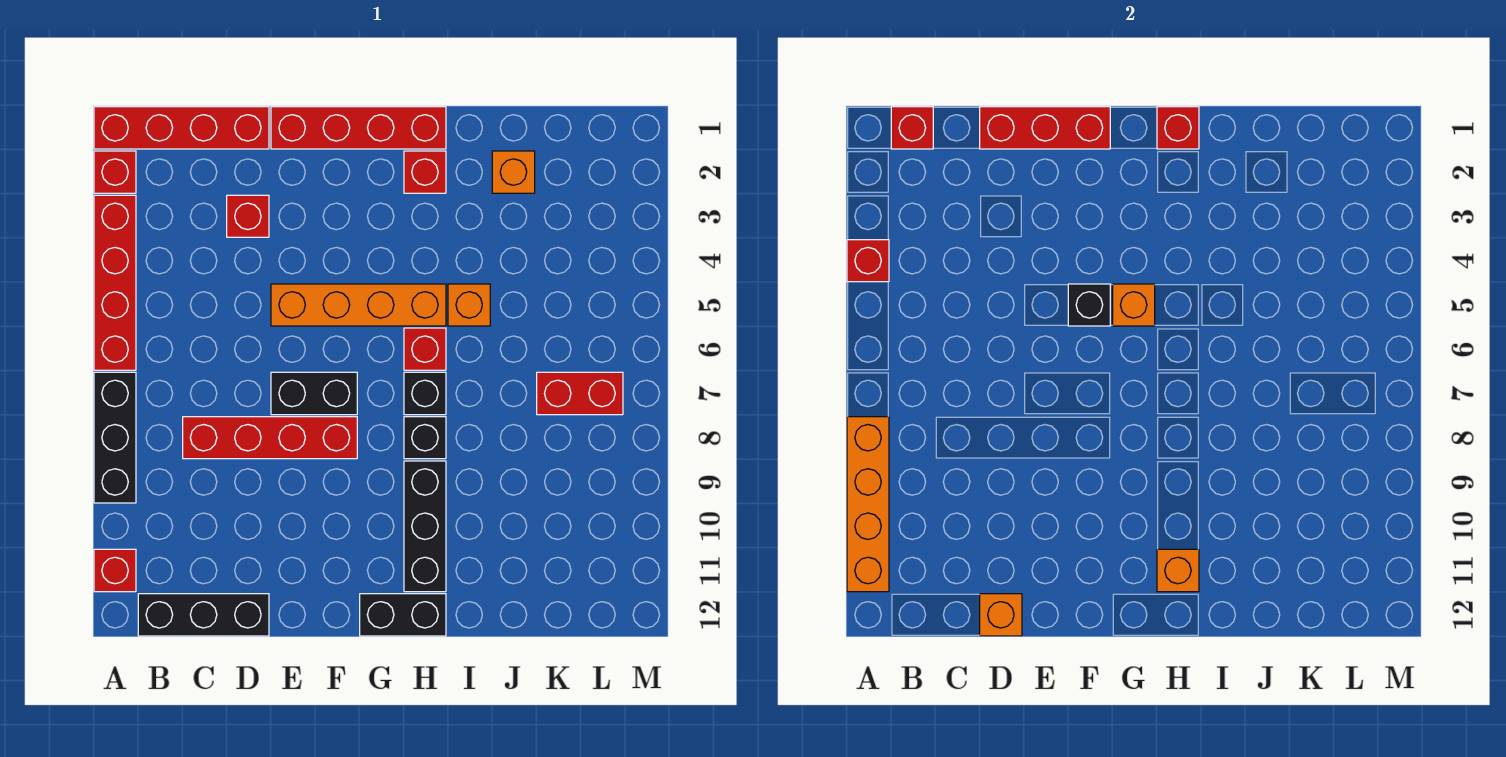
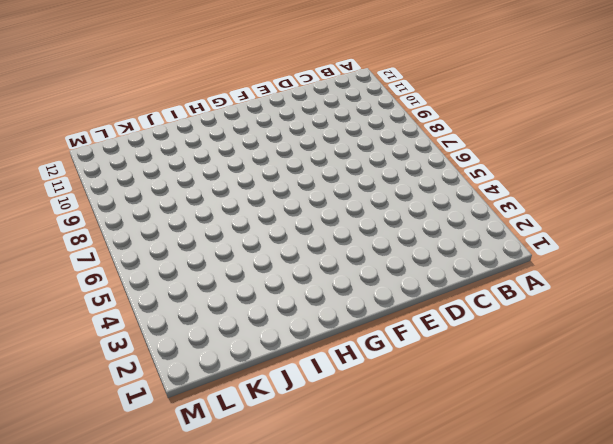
none -> red brick A1:D1 level 1
none -> red brick A2 level 1
none -> red brick A3:A6 level 1

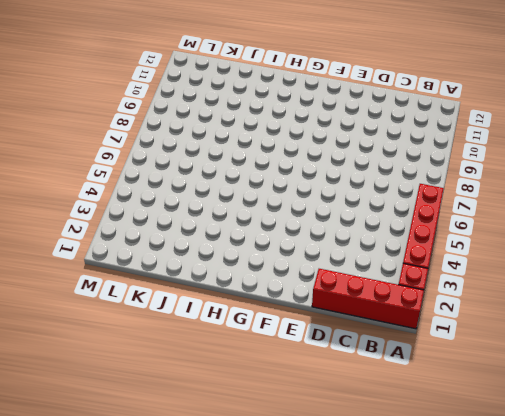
none -> black brick A7:A9 level 1
none -> red brick A11 level 1
none -> black brick B12:D12 level 1

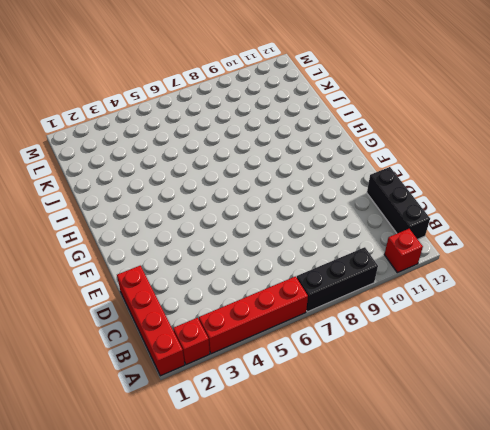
none -> red brick C8:F8 level 1
none -> red brick D3 level 1
none -> red brick E1:H1 level 1

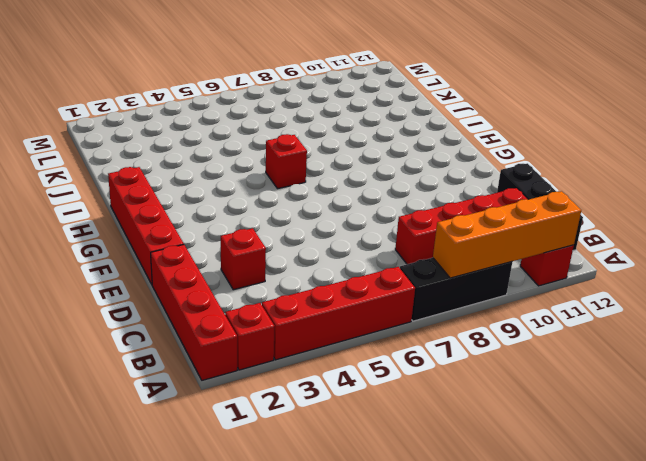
red brick C8:C11 level 1 -> red brick C8:F8 level 1
none -> orange brick E5:H5 level 1
none -> black brick E7:F7 level 1
none -> black brick G12:H12 level 1

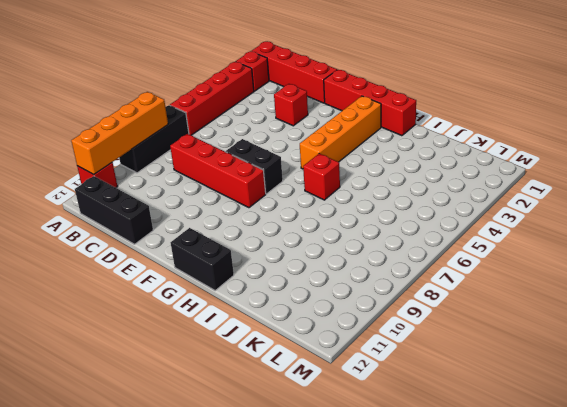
orange brick G2:G5 level 1 -> orange brick E5:H5 level 1
none -> red brick H2 level 1
none -> black brick H7 level 1
none -> black brick H8 level 1

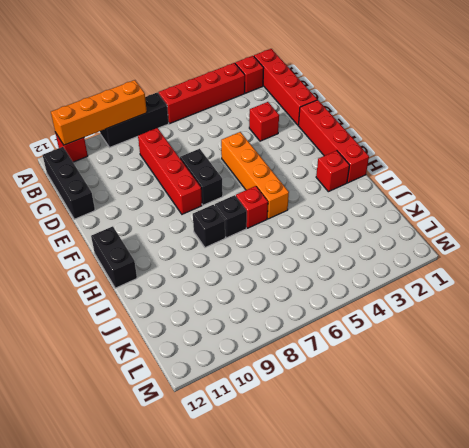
none -> black brick H9:H11 level 1
none -> orange brick I5 level 1
none -> orange brick J2 level 1

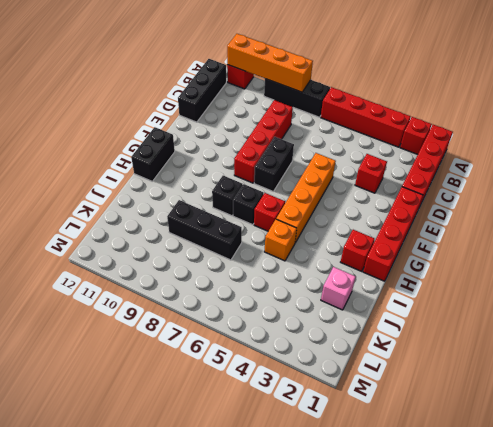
pink brick J2 level 1 -> orange brick J2 level 1
black brick J7:J9 level 1 -> black brick H9:H11 level 1
none -> red brick K7:L7 level 1
none -> red brick A4 level 2
none -> red brick B1 level 2

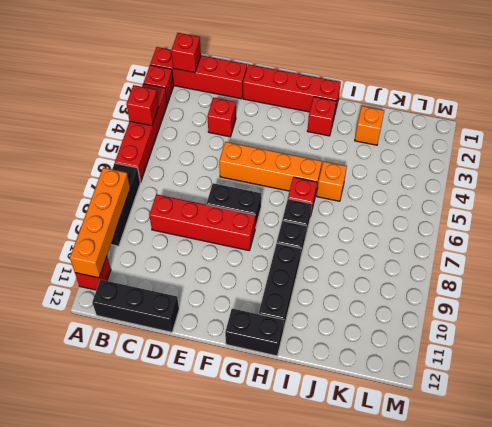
none -> red brick K7:L7 level 1
none -> red brick D1:F1 level 2
none -> orange brick D12 level 2

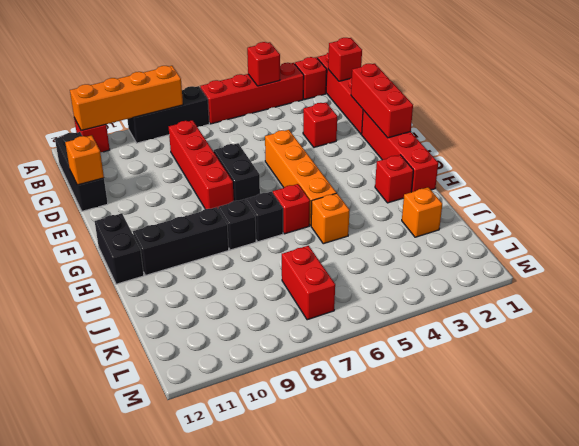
none -> black brick F5 level 2
none -> orange brick G5 level 2
none -> red brick H1 level 2

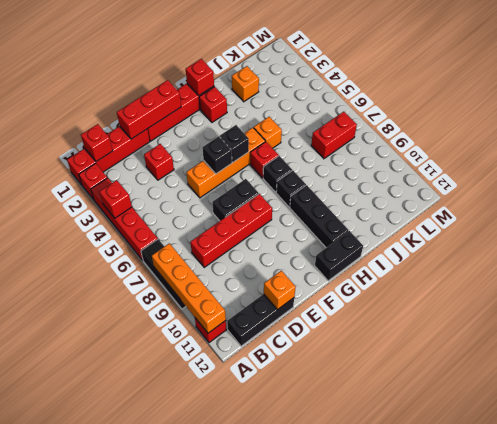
black brick G5 level 2 -> orange brick G5 level 2
none -> orange brick H11 level 2

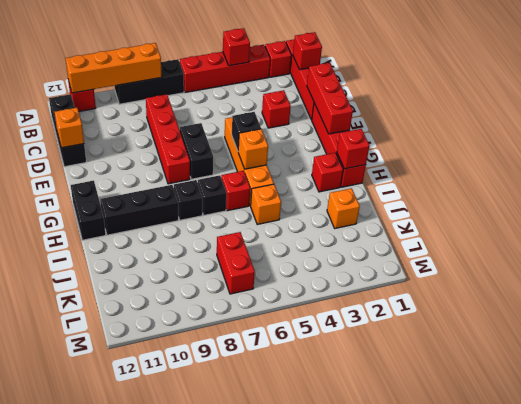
none -> orange brick H11 level 2

